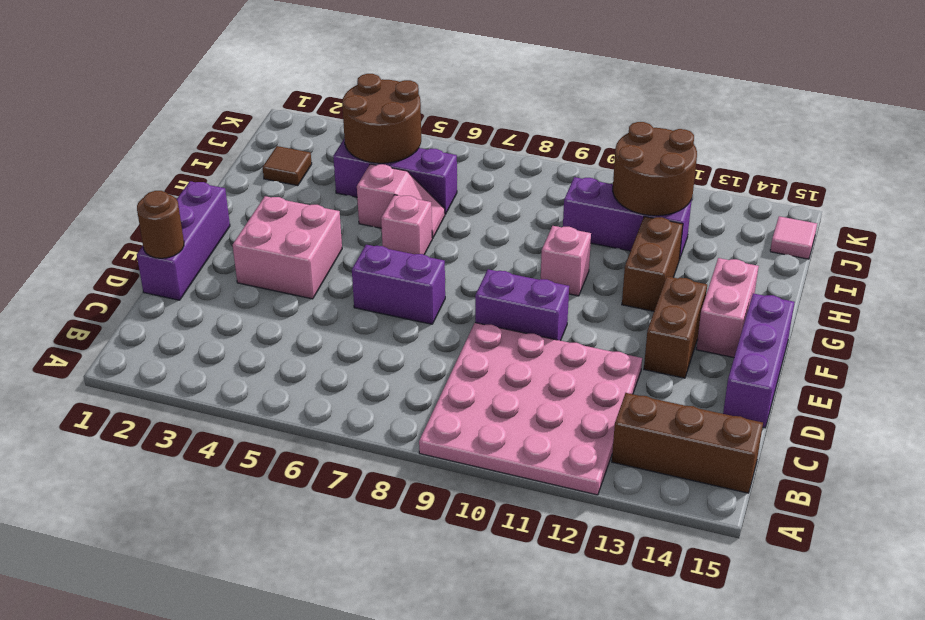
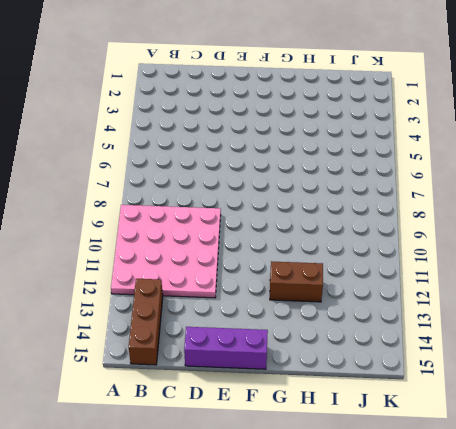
none -> purple brick D1:F1 level 1
none -> pink brick E3:F4 level 1
none -> purple brick E6:E7 level 1

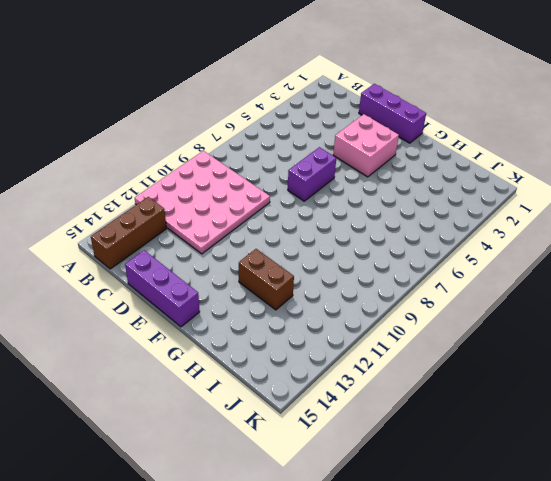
none -> purple brick E9:E10 level 1
none -> brown brick E13:F13 level 1
none -> pink brick F14:G14 level 1

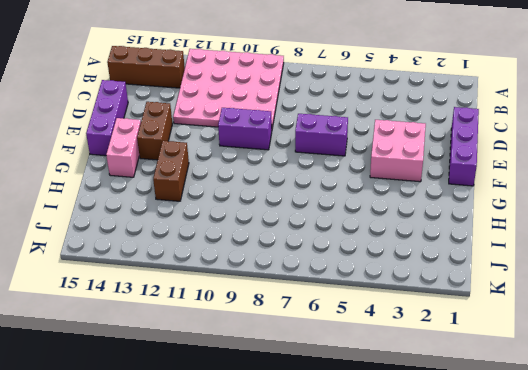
none -> pink brick G6 level 1
none -> pink brick G10 level 1
none -> pink slope H5:H6 level 1 top 5

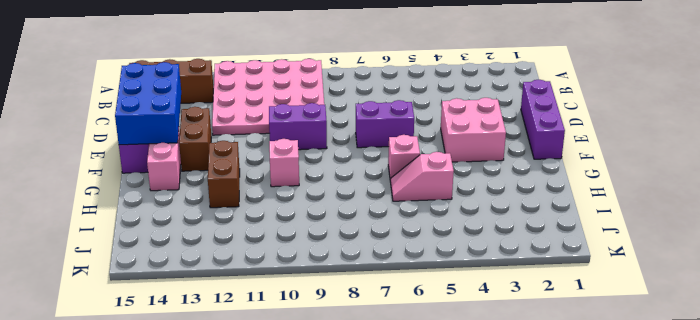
blue brick D14:F15 level 2 -> none
none -> brown tile I2 level 1
none -> purple brick I4:I6 level 1
none -> purple brick I10:I12 level 1

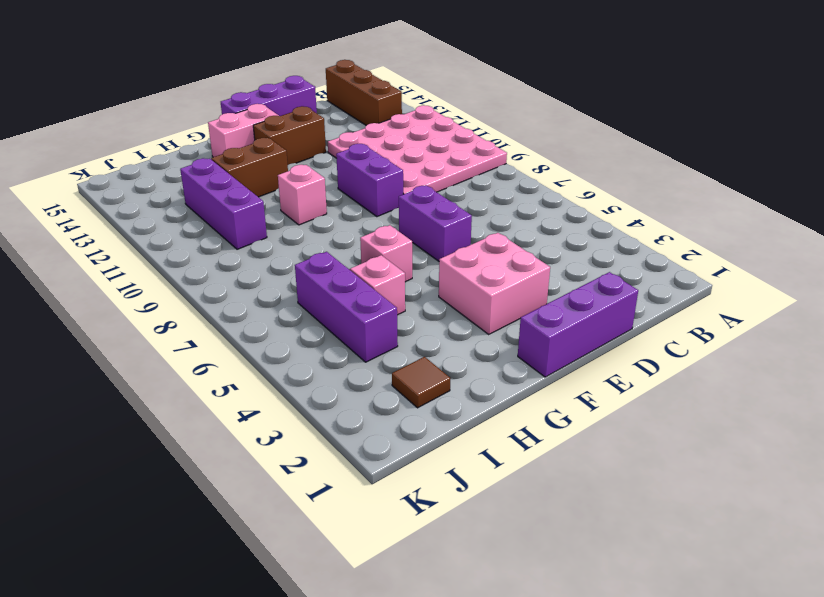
none -> pink tile J15 level 1
none -> brown round brick D1 level 2
none -> brown round brick I4:J5 level 2

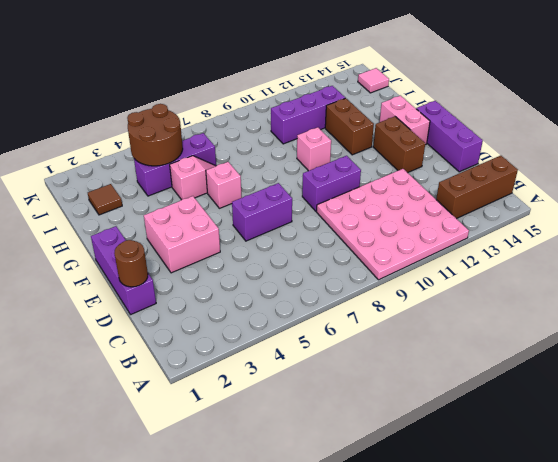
none -> brown round brick I11:J12 level 2

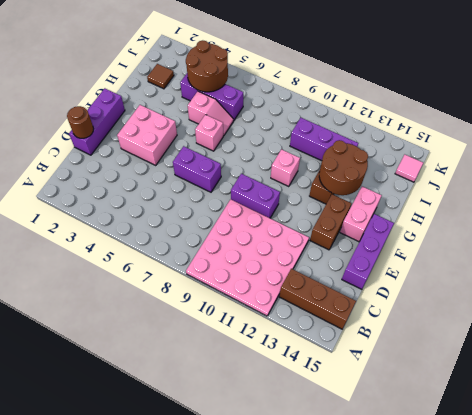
brown round brick G12:H13 level 2 -> brown round brick I11:J12 level 2

